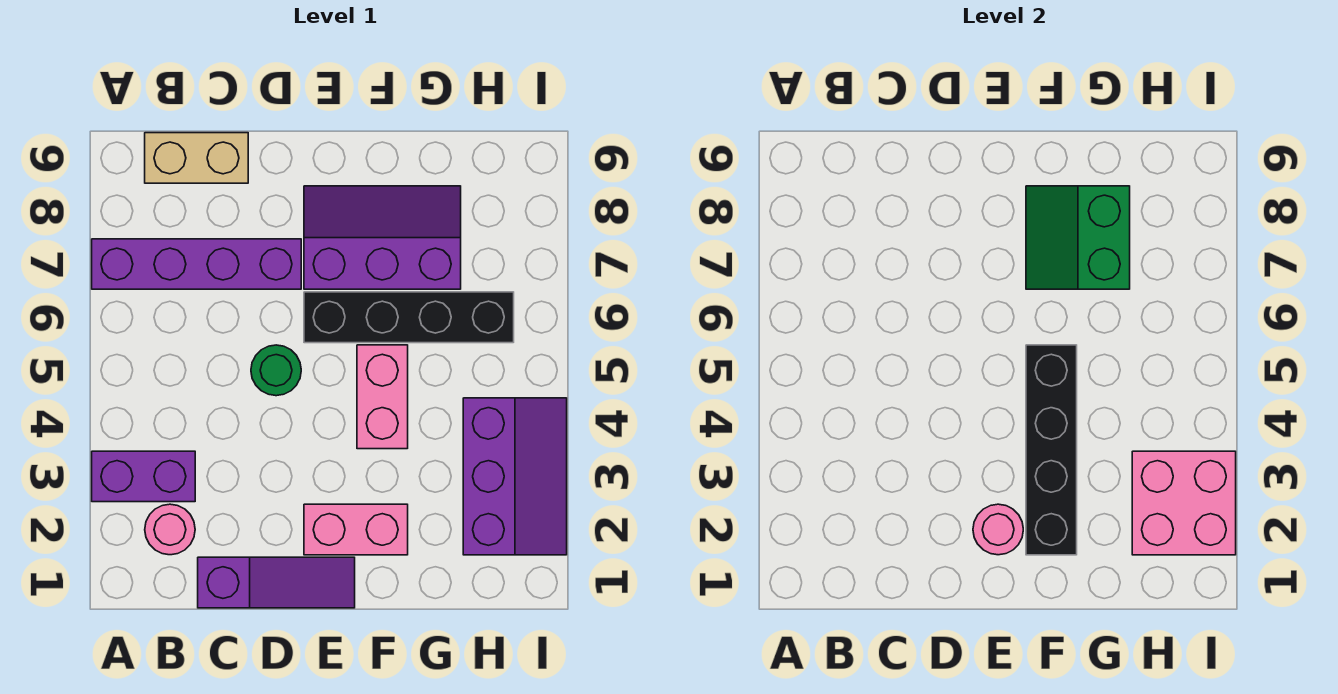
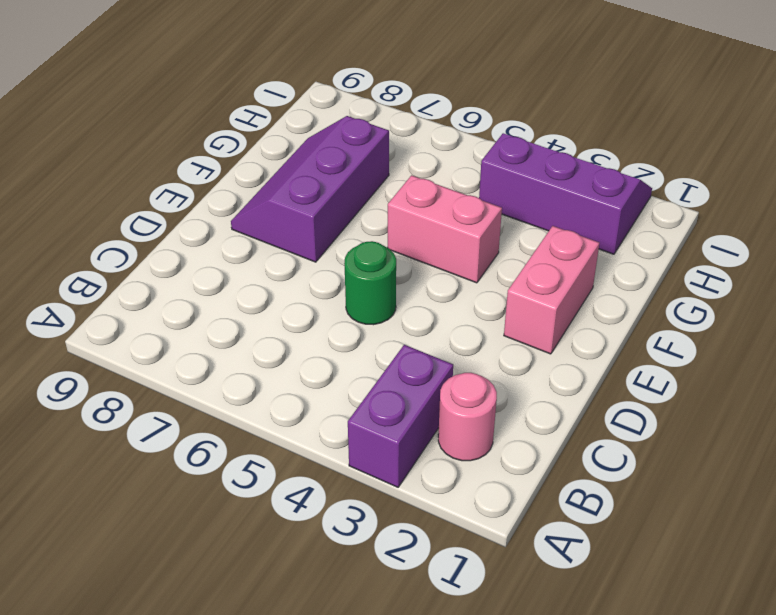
none -> purple brick A7:D7 level 1
none -> tan brick B9:C9 level 1
none -> purple slope C1:E1 level 1 top C

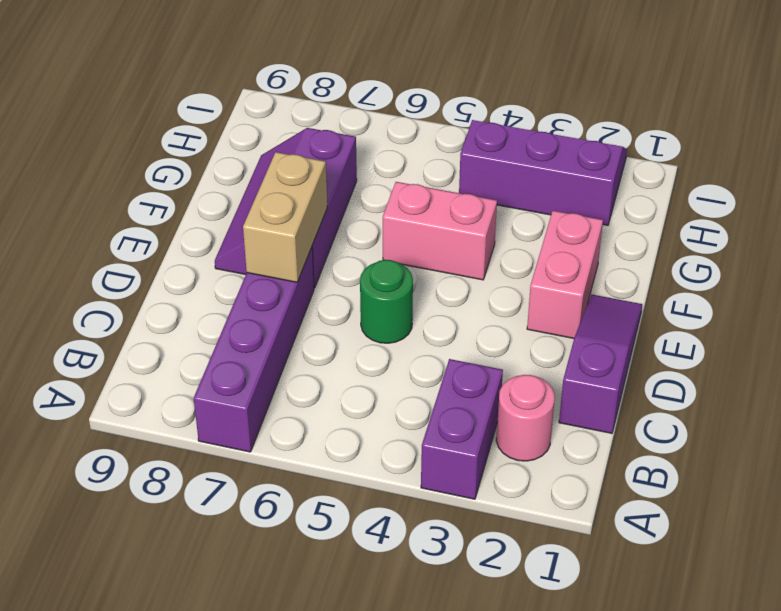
tan brick D7:E7 level 2 -> tan brick B9:C9 level 1
none -> black brick E6:H6 level 1
none -> pink round brick E2 level 2
none -> black brick F2:F5 level 2

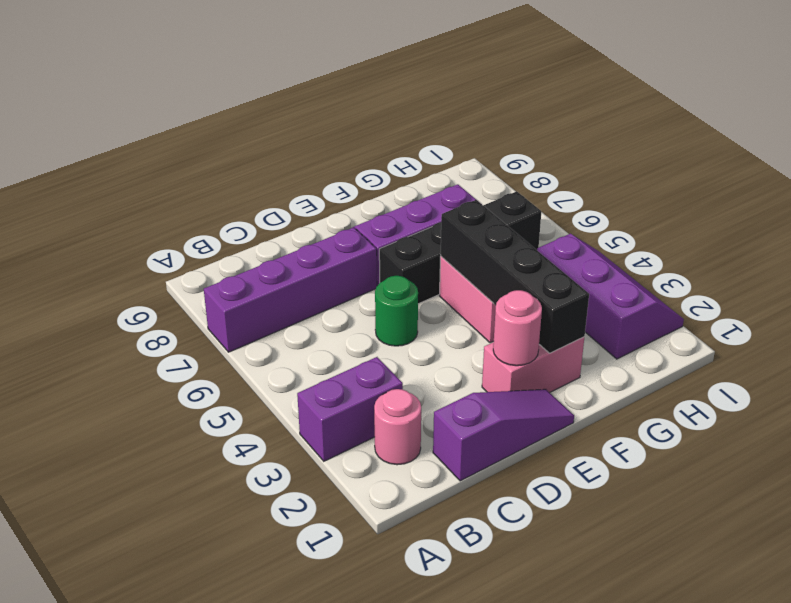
none -> tan brick B9:C9 level 1
none -> green slope F7:G8 level 2 top G
none -> pink brick H2:I3 level 2

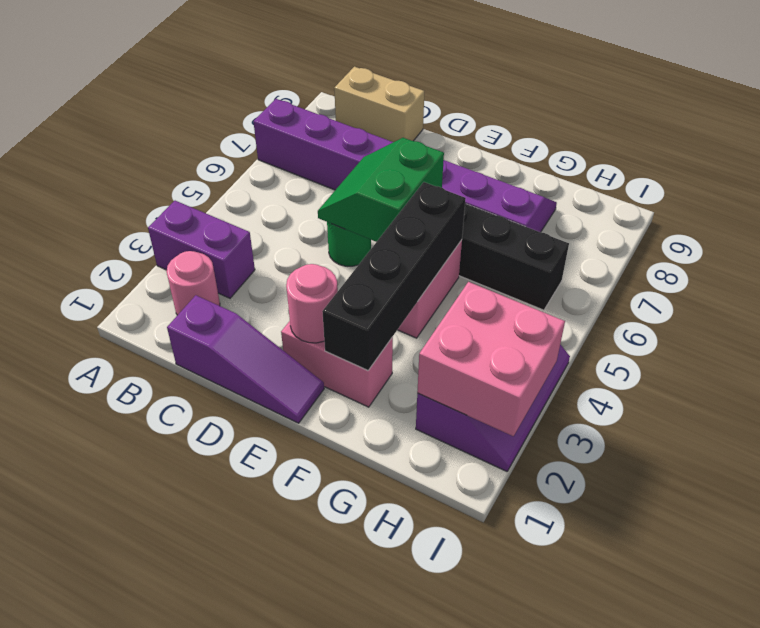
green slope D5:E6 level 2 top E -> green slope F7:G8 level 2 top G

